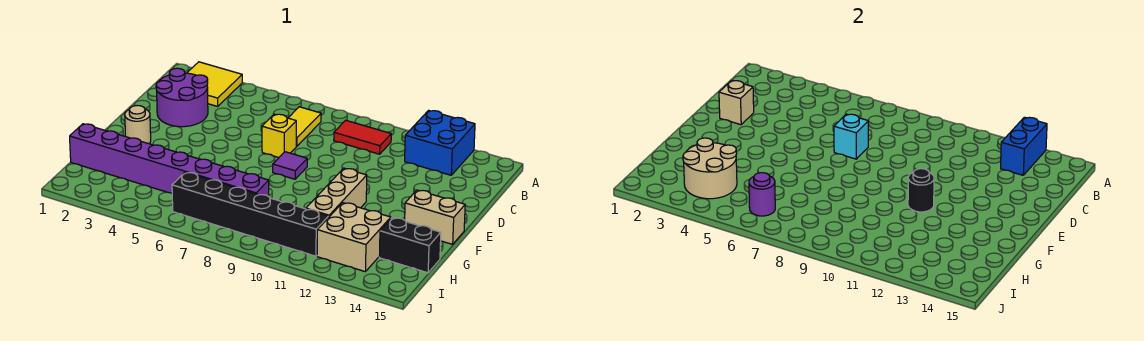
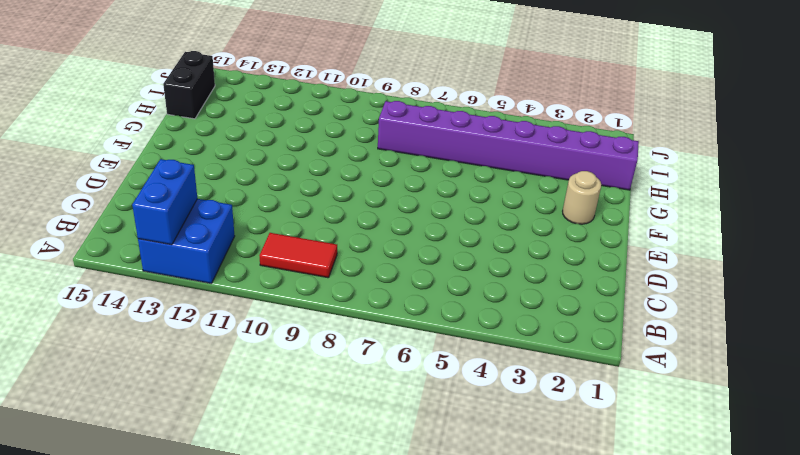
black brick H15:I15 level 1 -> black brick H14:H15 level 1
none -> yellow tile A2:B3 level 1
none -> yellow tile B7:C7 level 1
none -> purple round brick C2:D3 level 1

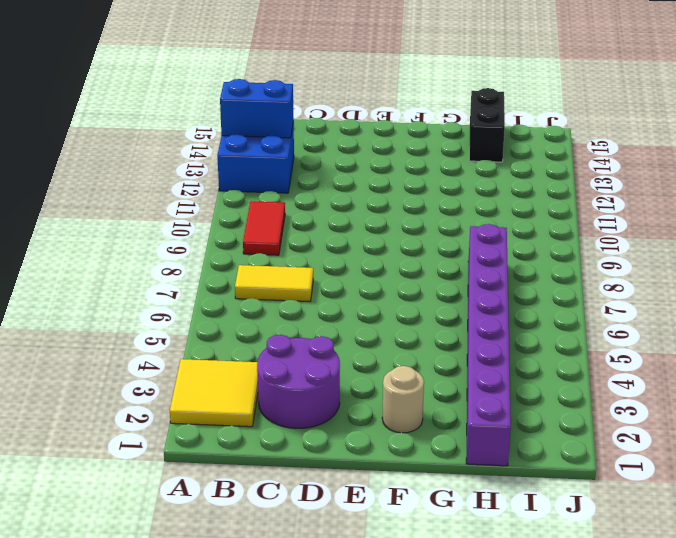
none -> yellow brick D7 level 1
none -> purple tile E8 level 1
none -> tan brick F11:H11 level 1

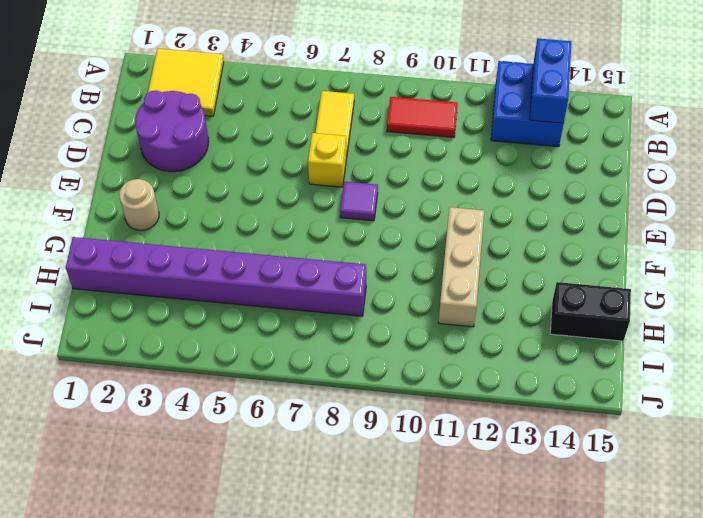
none -> tan brick F14:F15 level 1
none -> tan brick H12:I13 level 1
none -> black brick I6:I11 level 1

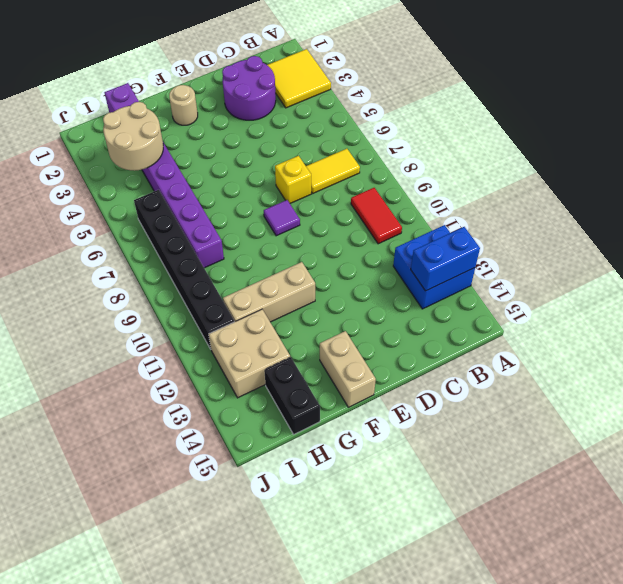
none -> tan brick D2 level 2
none -> cyan brick D7 level 2
none -> black round brick F11 level 2

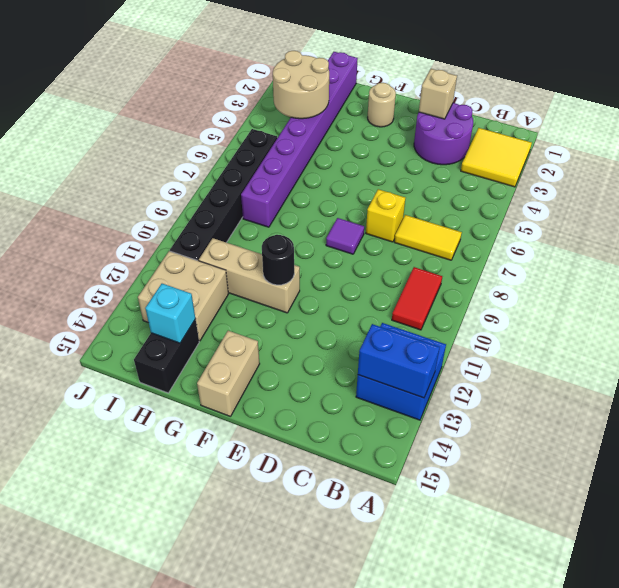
cyan brick H14 level 2 -> cyan brick D7 level 2
none -> purple round brick I6 level 2

